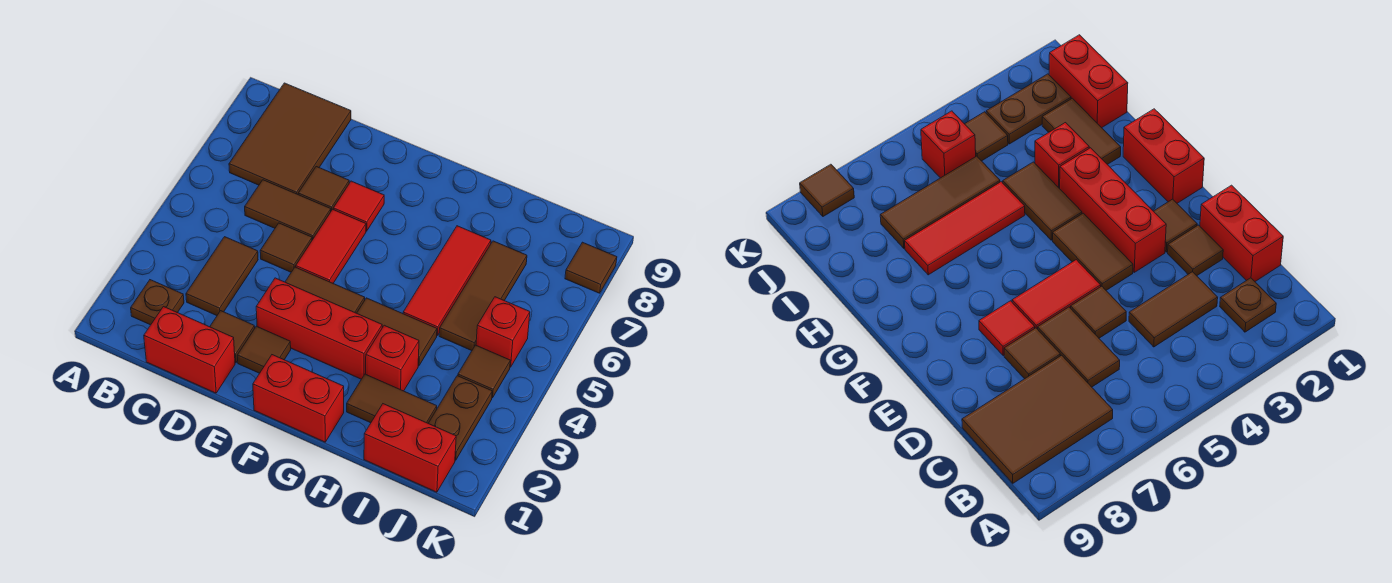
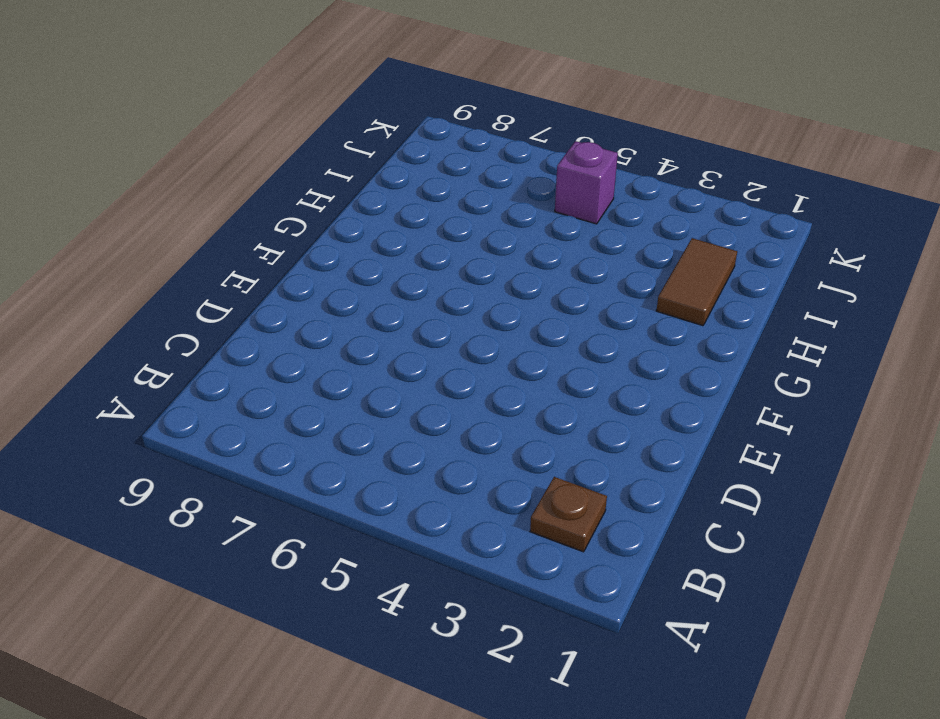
purple brick J5 level 1 -> red brick J5 level 1
none -> brown tile B7:C9 level 1
none -> red brick C1:D1 level 1
none -> brown tile C3:C4 level 1

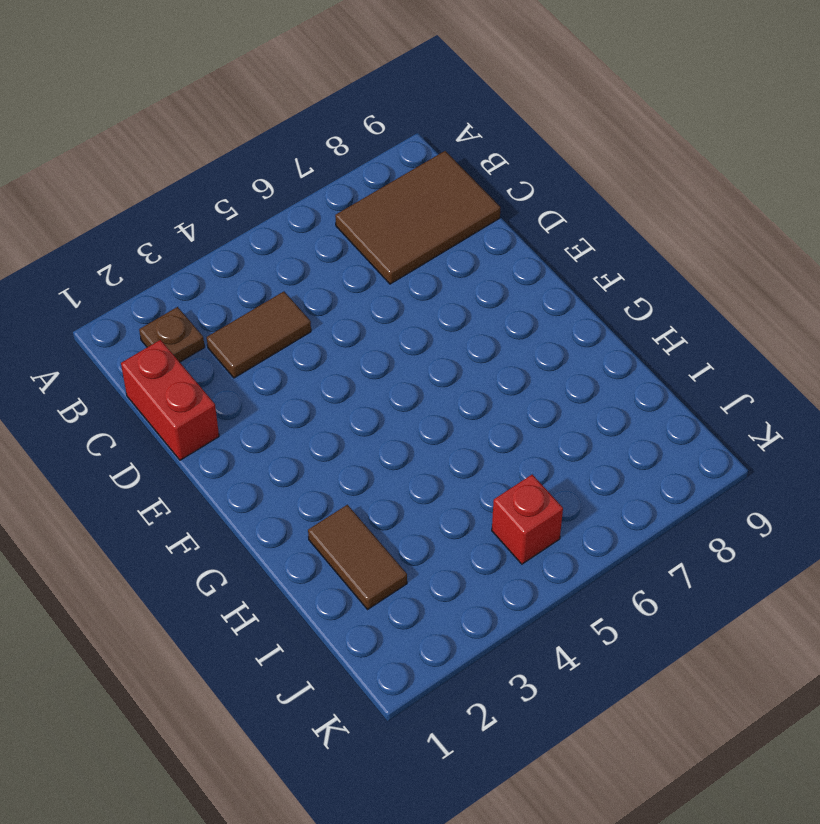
none -> brown tile C6:D6 level 1
none -> brown tile D2 level 1
none -> brown tile D5 level 1

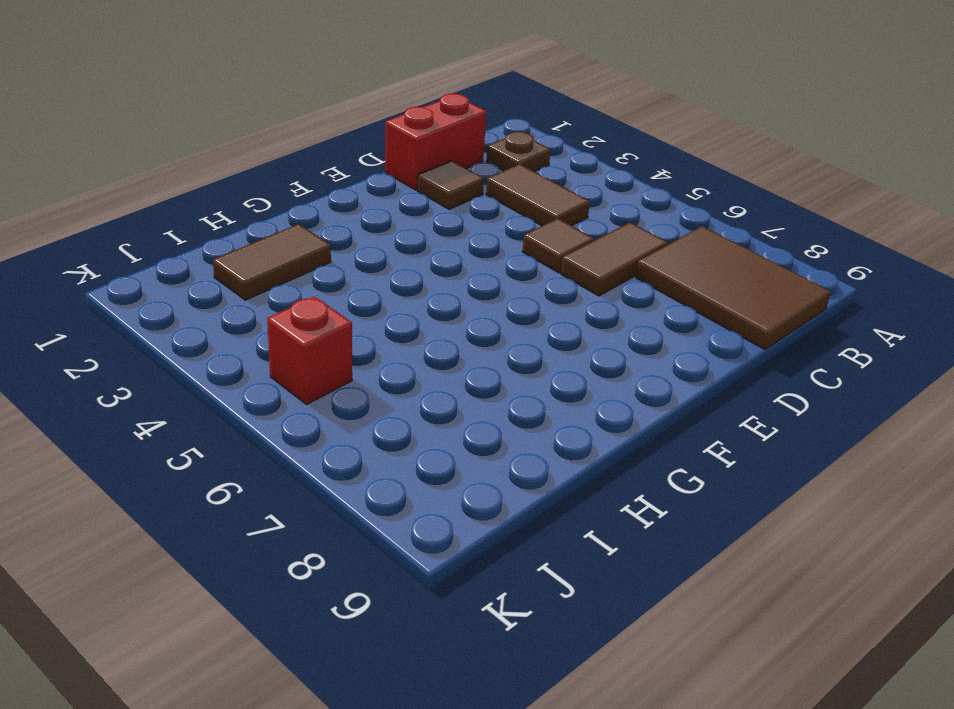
none -> brown tile D7 level 1
none -> brown tile E2 level 1
none -> red brick E3:G3 level 1

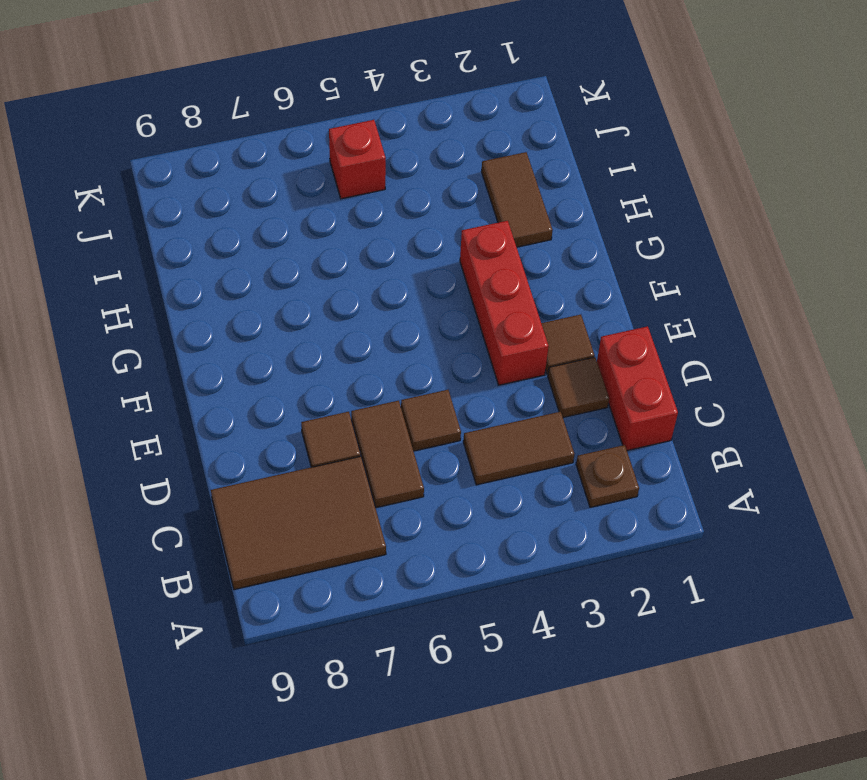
none -> brown tile E4:F4 level 1
none -> red tile E5:E6 level 1
none -> red tile E7 level 1

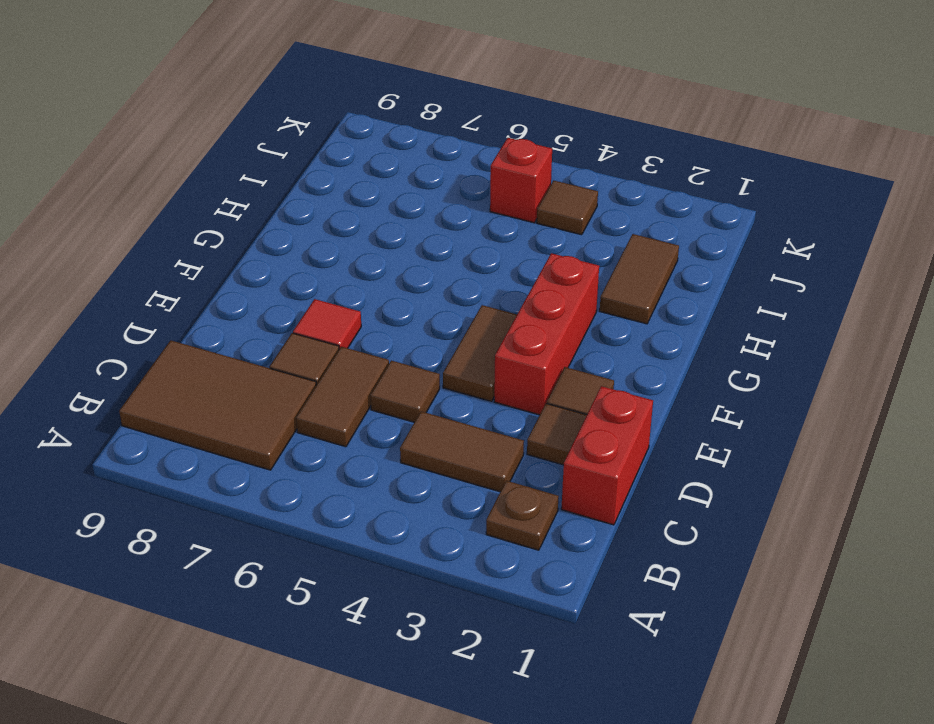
none -> red tile E5:E6 level 1
none -> red brick F1:G1 level 1
none -> brown tile G4:H4 level 1

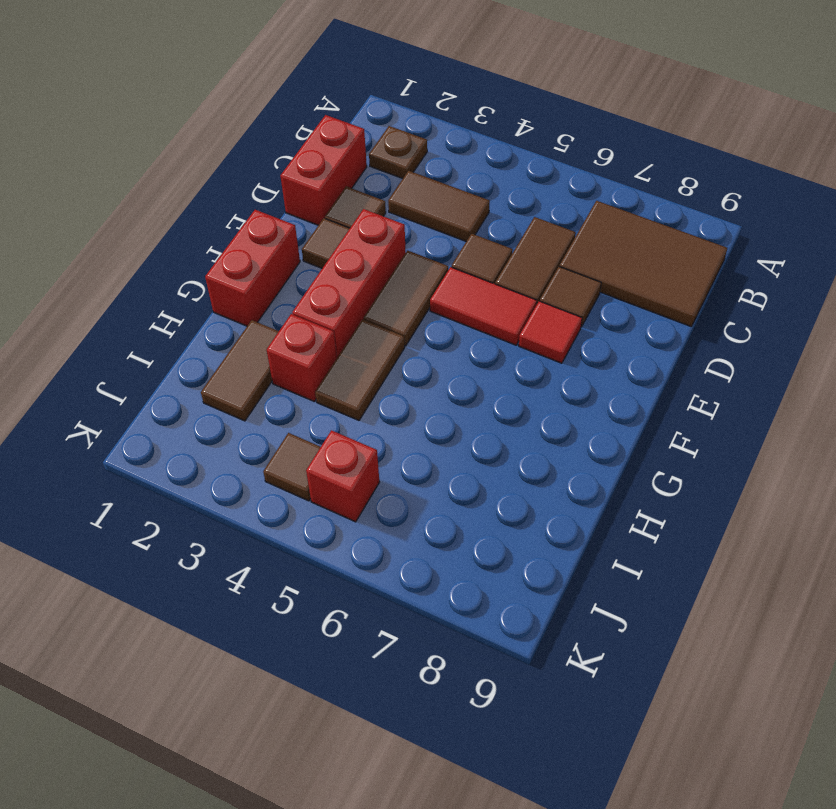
none -> red tile H5:H7 level 1
none -> red brick I1:J1 level 1
none -> brown tile I5:I7 level 1

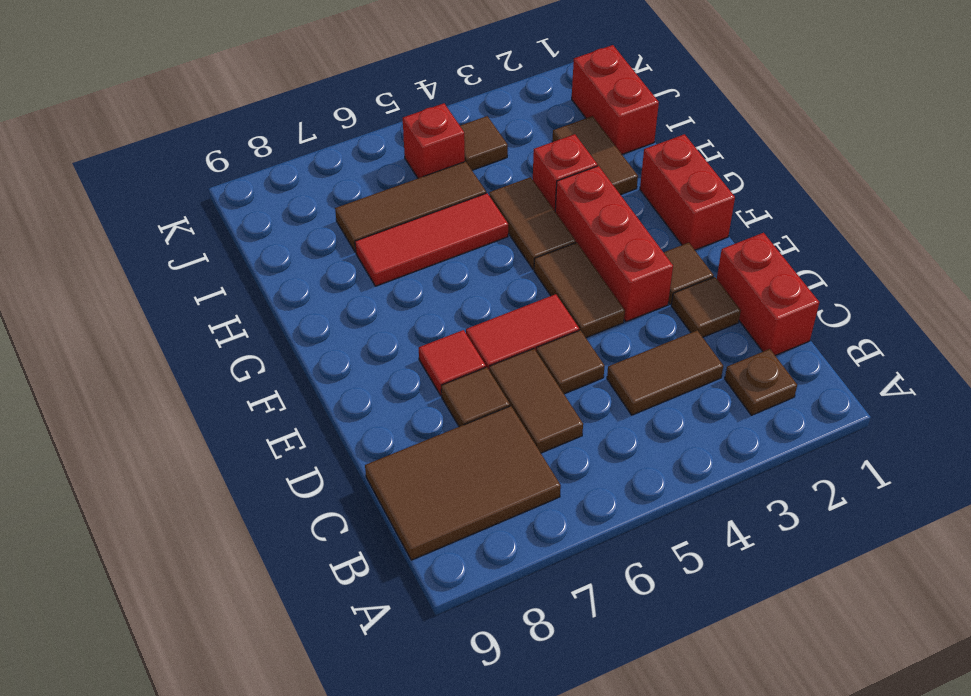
none -> brown plate J2:J3 level 1
none -> brown tile K8 level 1

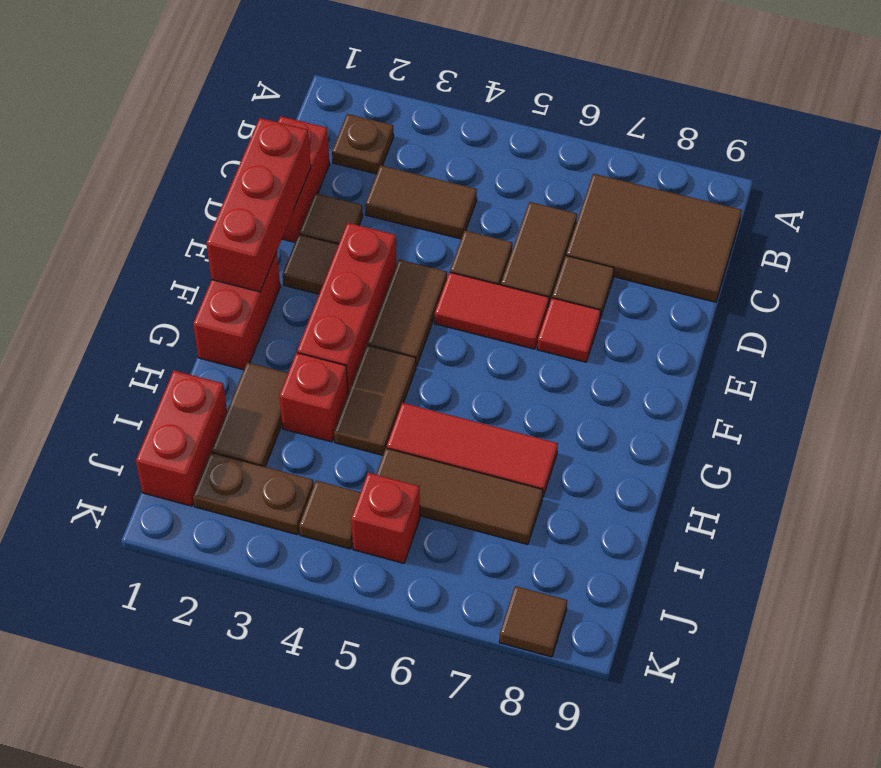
red brick D1:F1 level 2 -> none

